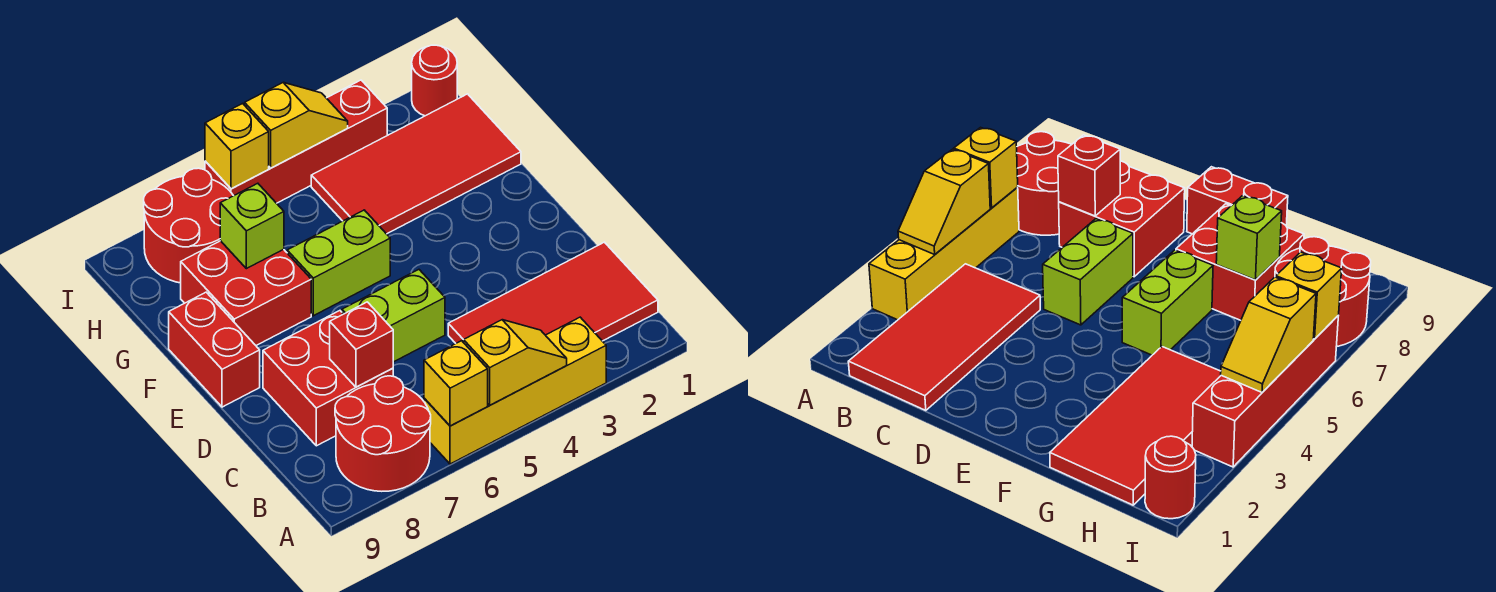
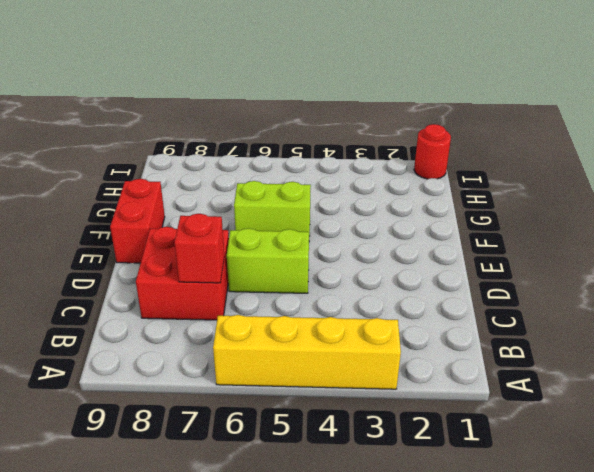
none -> red round brick A7:B8 level 1
none -> red tile B1:C4 level 1
none -> red brick F7:G8 level 1

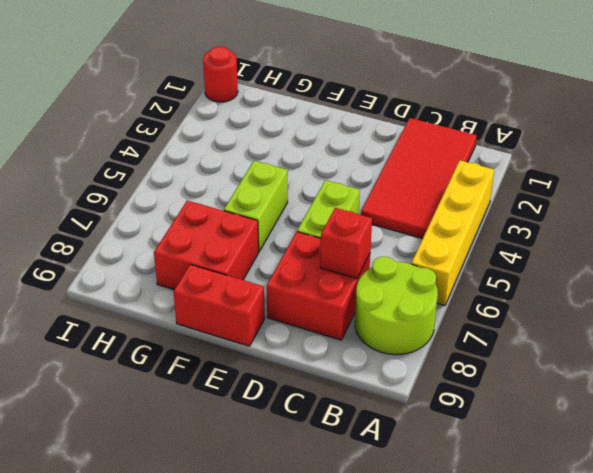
lime round brick A7:B8 level 1 -> red round brick A7:B8 level 1
none -> red tile G1:H4 level 1
none -> red round brick H7:I8 level 1
none -> red brick I3:I6 level 1

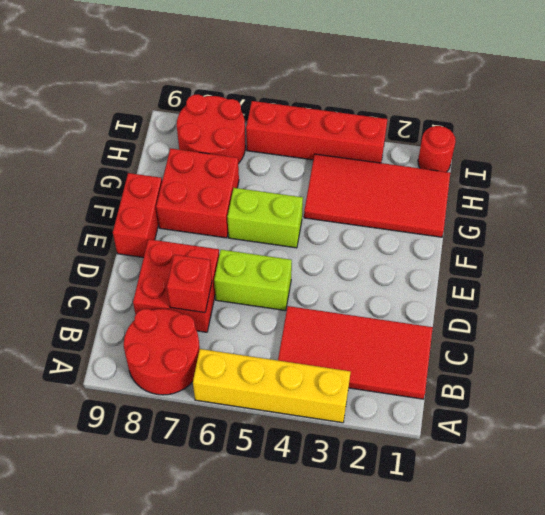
none -> yellow slope A4:A5 level 2 top 5
none -> yellow brick A6 level 2
none -> lime brick G7 level 2

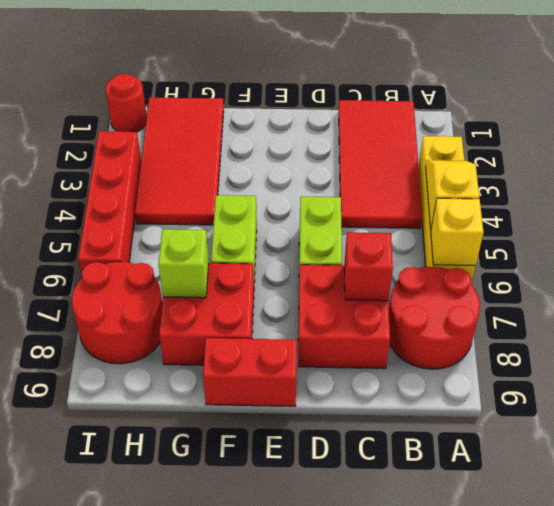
none -> yellow slope I4:I5 level 2 top 5
none -> yellow brick I6 level 2

